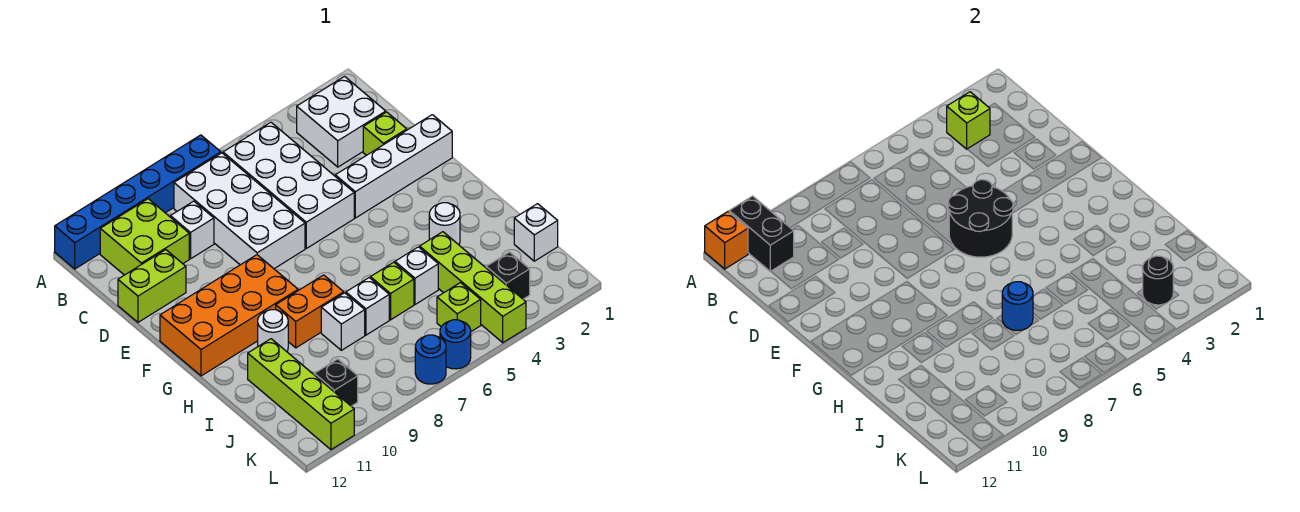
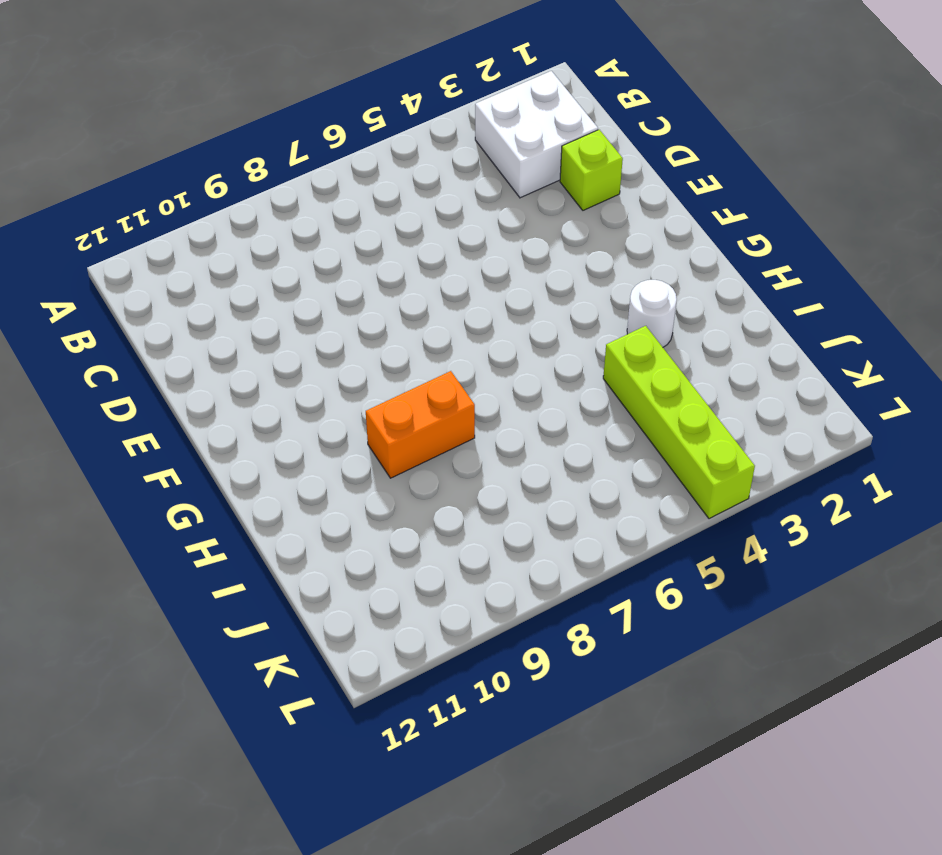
none -> blue brick A7:A12 level 1
none -> white brick B5:E6 level 1
none -> white brick B7:E8 level 1
none -> lime brick B10:C11 level 1

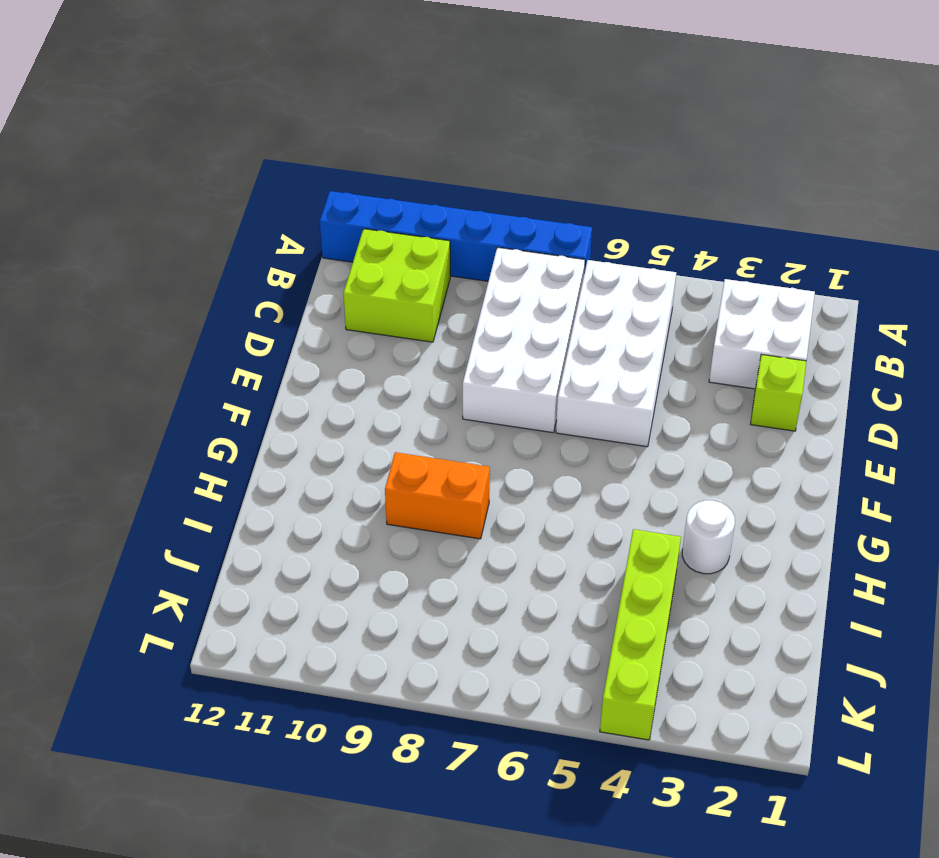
none -> white brick C9 level 1
none -> lime brick D11:D12 level 1
none -> white brick E1:E4 level 1
none -> orange brick F9:G12 level 1

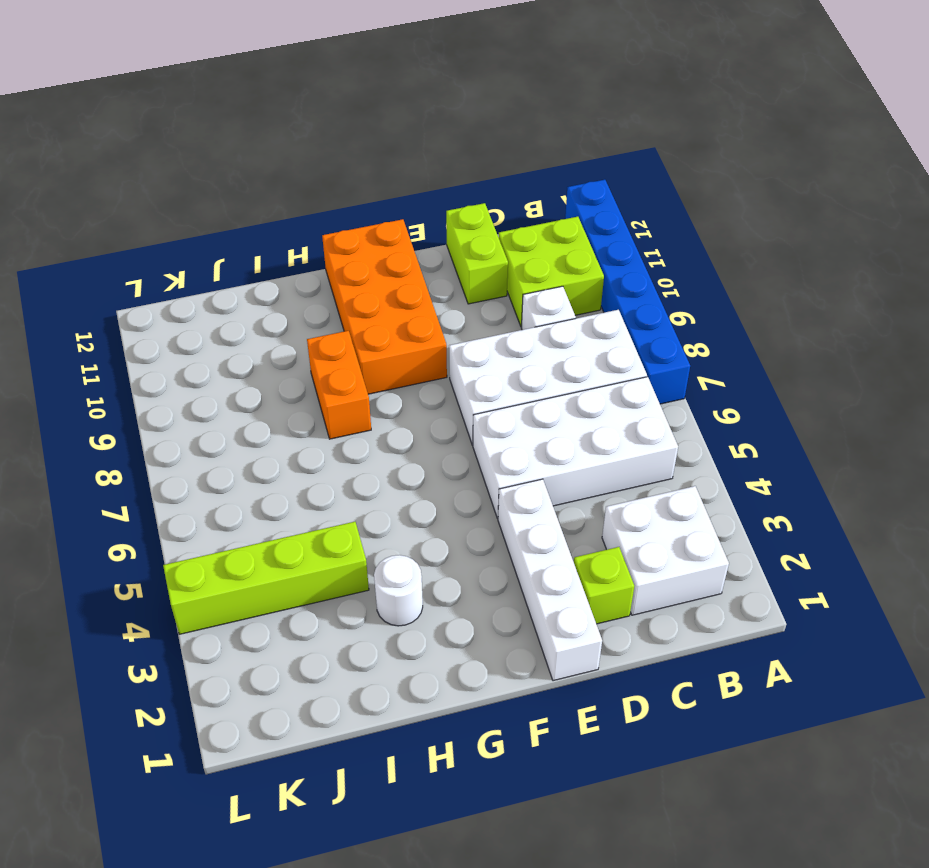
none -> white round brick H10 level 1
none -> white brick I5 level 1
none -> lime brick I6 level 1
none -> white brick I7 level 1

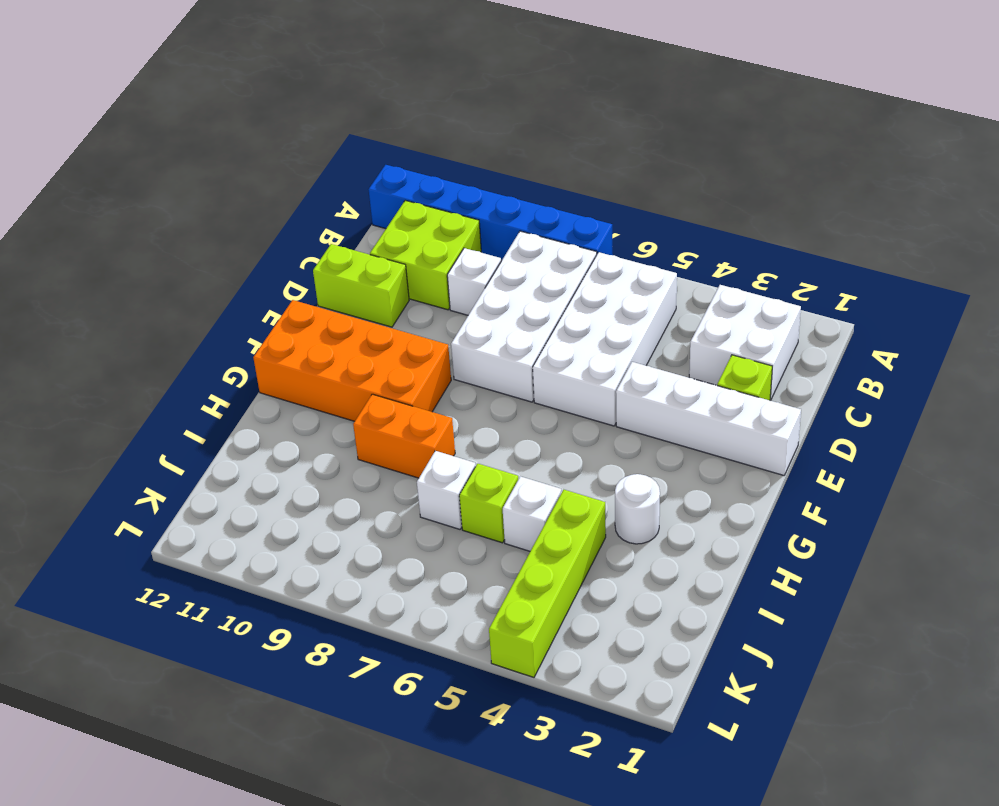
none -> white round brick H10 level 1
none -> white brick I8 level 1
none -> lime brick I11:L11 level 1
none -> white brick J1 level 1

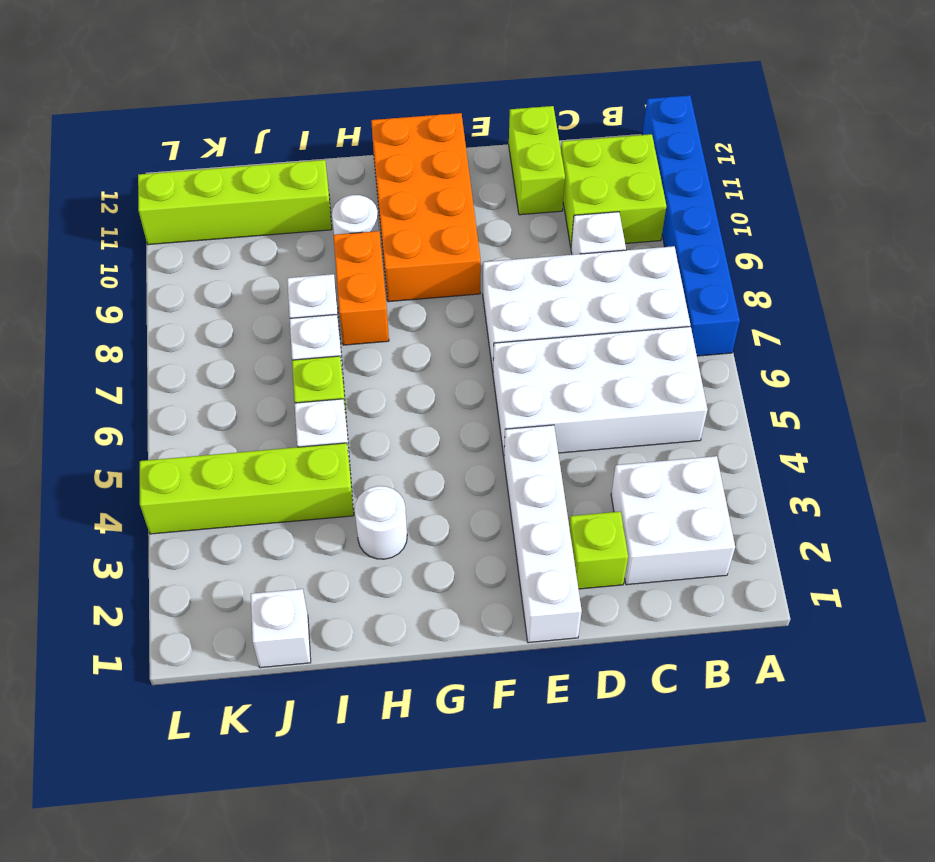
none -> black brick K3 level 1
none -> lime brick K5 level 1
none -> black brick K10 level 1
none -> blue round brick L6 level 1

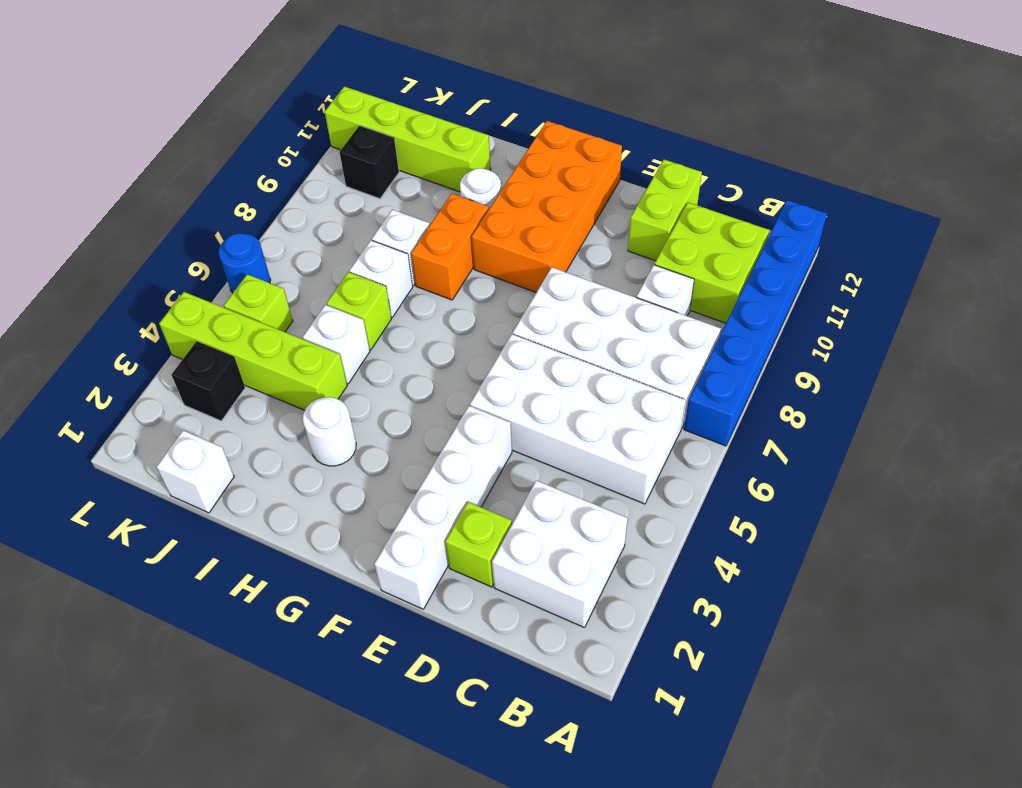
none -> blue round brick L7 level 1
none -> black brick A11:B11 level 2
none -> orange brick A12 level 2
none -> lime brick B3 level 2

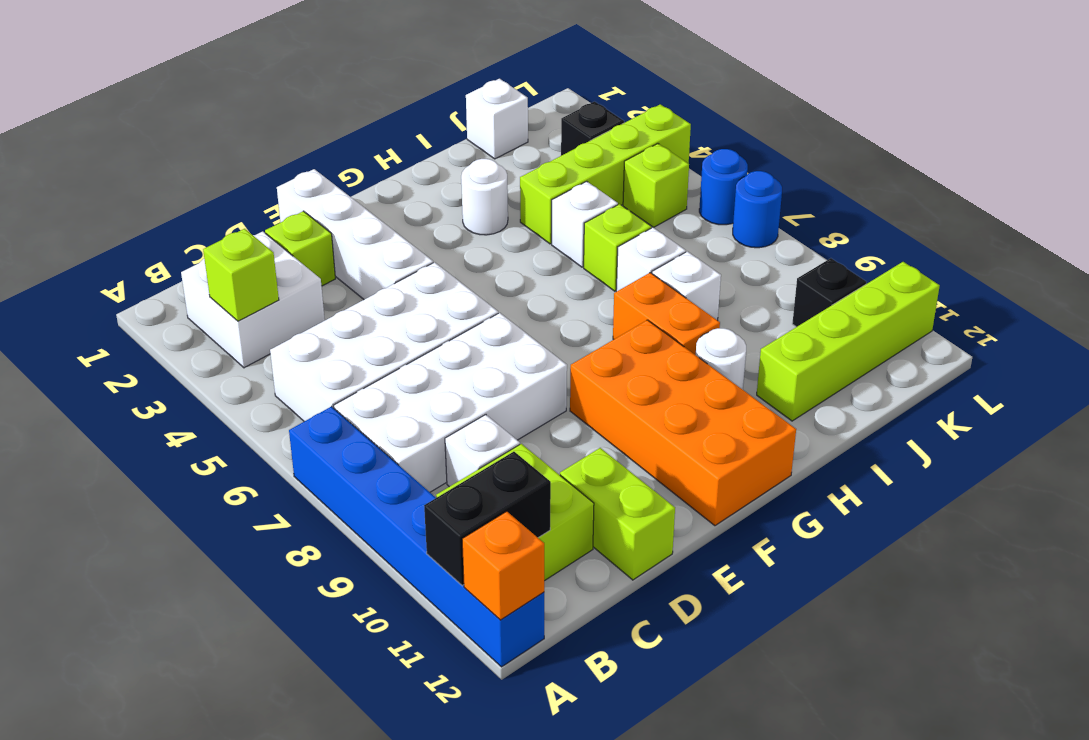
none -> black round brick E5:F6 level 2
none -> blue round brick I7 level 2
none -> black round brick K3 level 2

